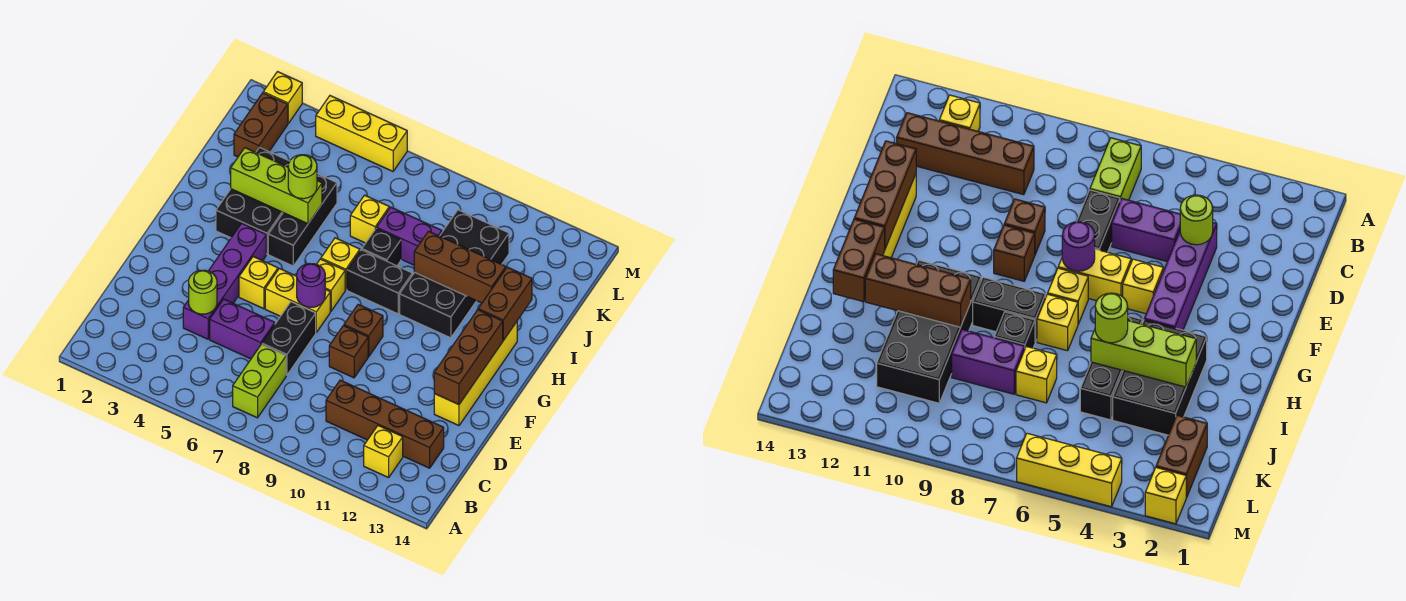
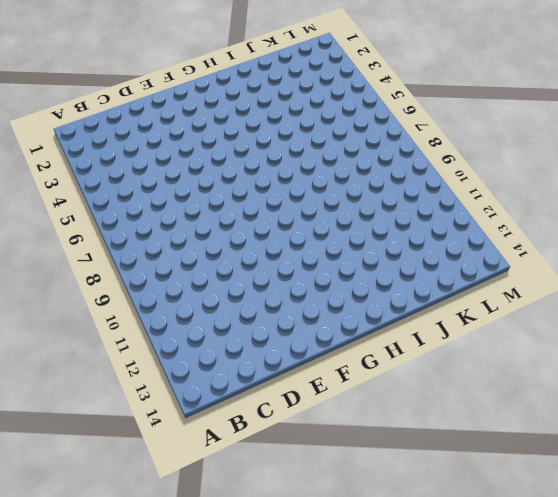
none -> lime brick B7:C7 level 1
none -> yellow brick B12 level 1
none -> brown brick C10:C13 level 1
none -> purple brick D4:G4 level 1

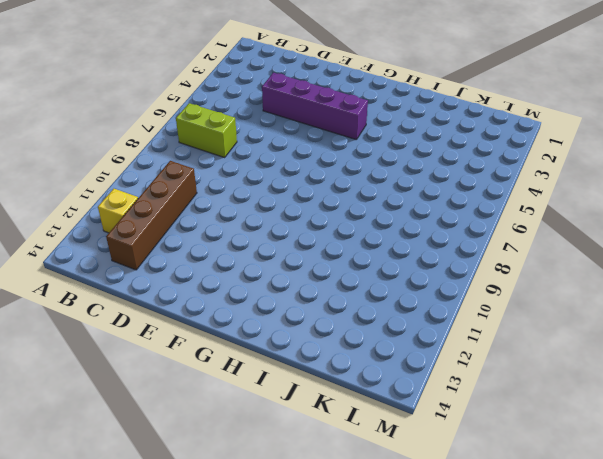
none -> purple brick D5:D6 level 1
none -> black brick D7:E7 level 1
none -> brown brick E9 level 1
none -> yellow brick E13:H13 level 1

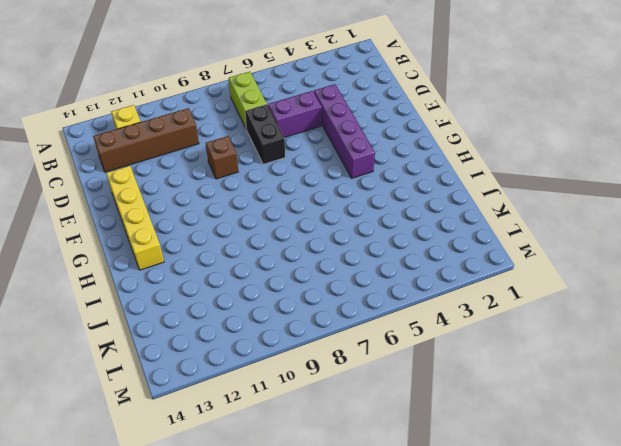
none -> yellow brick F5 level 1
none -> yellow brick F6:F7 level 1
none -> brown brick F9 level 1
none -> yellow brick G7 level 1

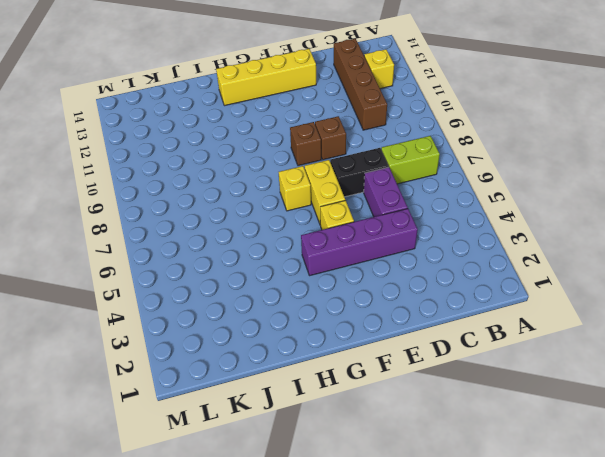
none -> black brick H3:J4 level 1
none -> black brick H5:J5 level 1
none -> yellow brick H7 level 1
none -> black brick H8:H9 level 1

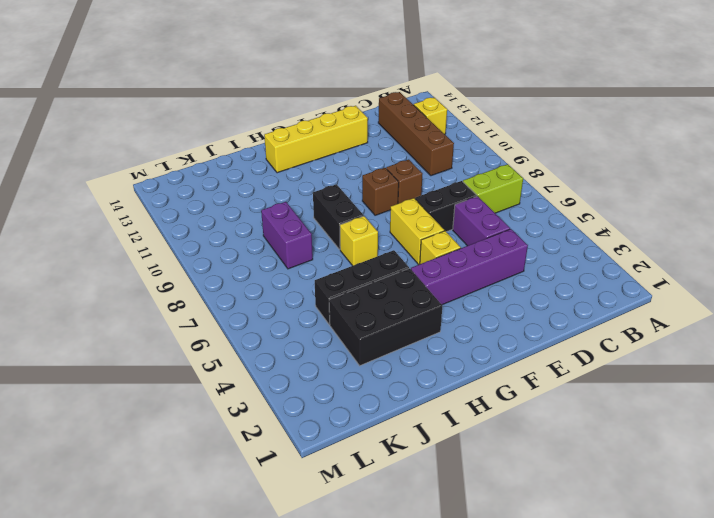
none -> yellow brick G7 level 1
none -> black brick H10:K11 level 1
none -> black brick I8 level 1
none -> yellow brick J7 level 1

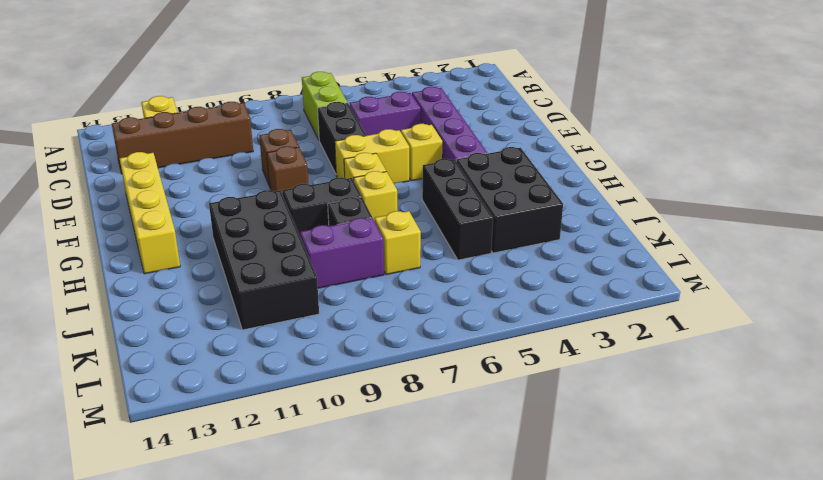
none -> brown brick K2:L2 level 1
none -> yellow brick M2 level 1
none -> yellow brick M4:M6 level 1
none -> lime round brick D4 level 2

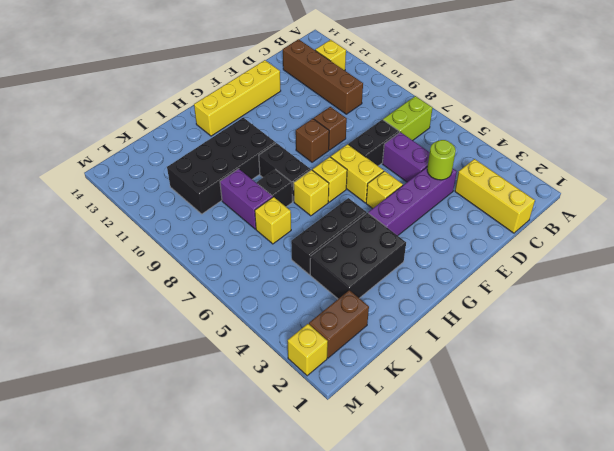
yellow brick C1:C3 level 1 -> yellow brick M4:M6 level 1
none -> brown brick E13:G13 level 2
none -> purple round brick F7 level 2
none -> brown brick H13:I13 level 2
none -> lime brick I3:I5 level 2

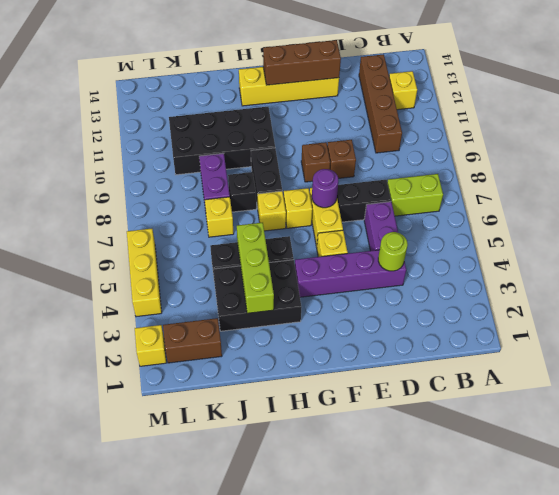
none -> brown brick H13:I13 level 2
none -> brown brick I10:I12 level 2
none -> lime round brick I5 level 3

